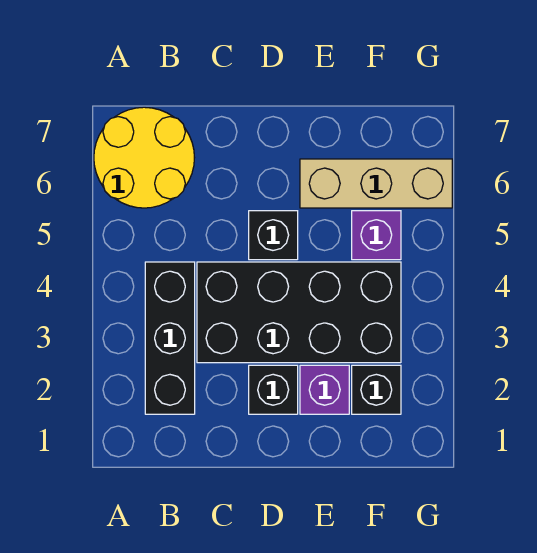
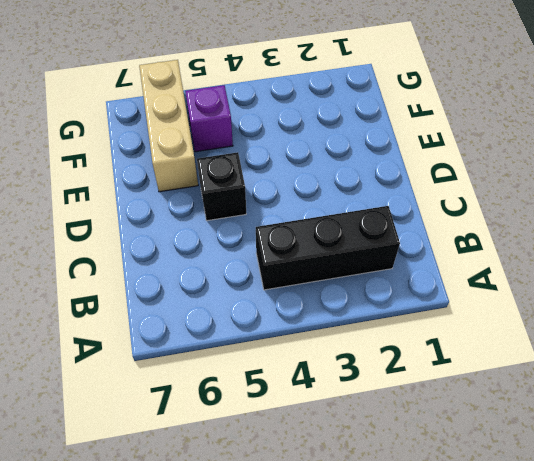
none -> yellow round brick A6:B7 level 1
none -> black brick C3:F4 level 1

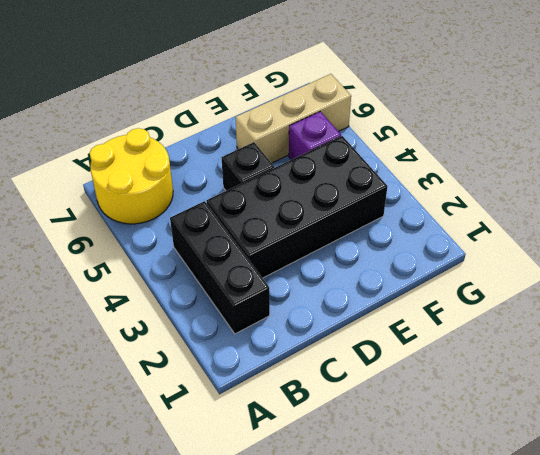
none -> black brick D2 level 1
none -> purple brick E2 level 1

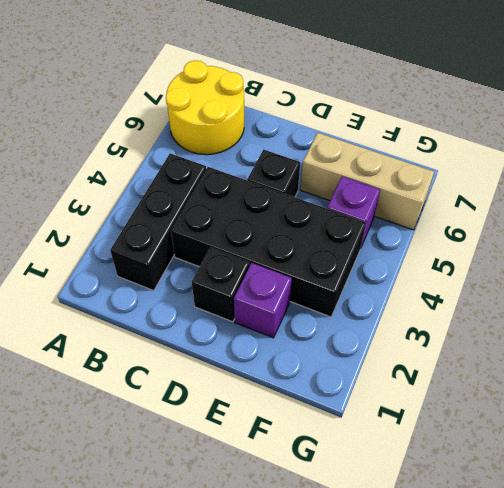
none -> black brick F2 level 1

